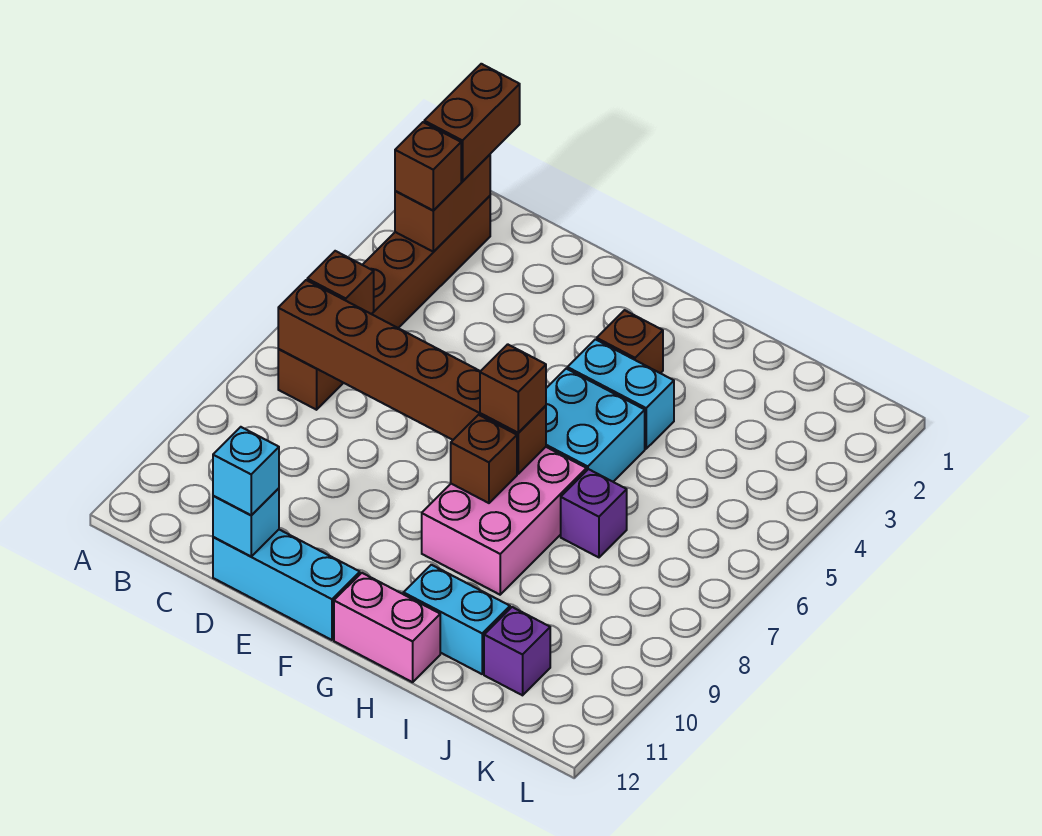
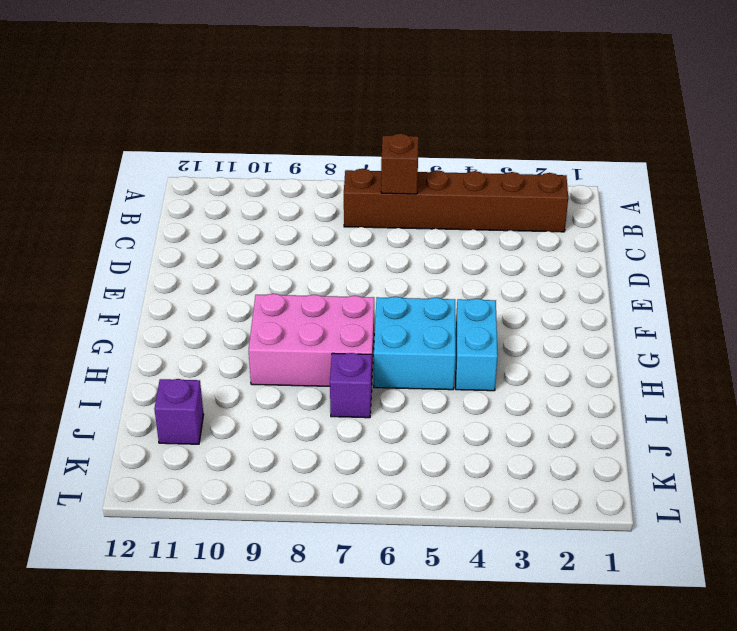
none -> cyan brick D12:F12 level 1
none -> brown brick G3 level 1
none -> pink brick G12:H12 level 1

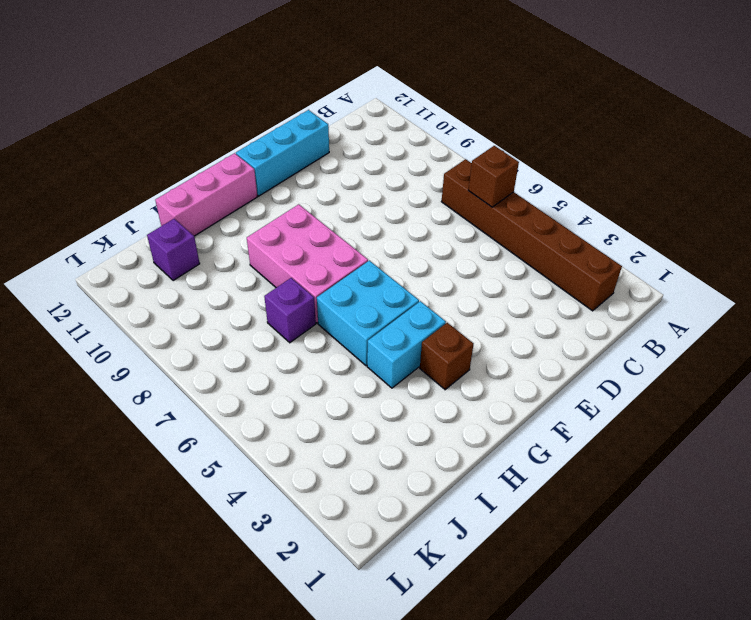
pink brick G12:I12 level 1 -> pink brick G12:H12 level 1
none -> cyan brick H11:I11 level 1
none -> brown brick B2:B3 level 2
none -> brown brick B7:G7 level 2

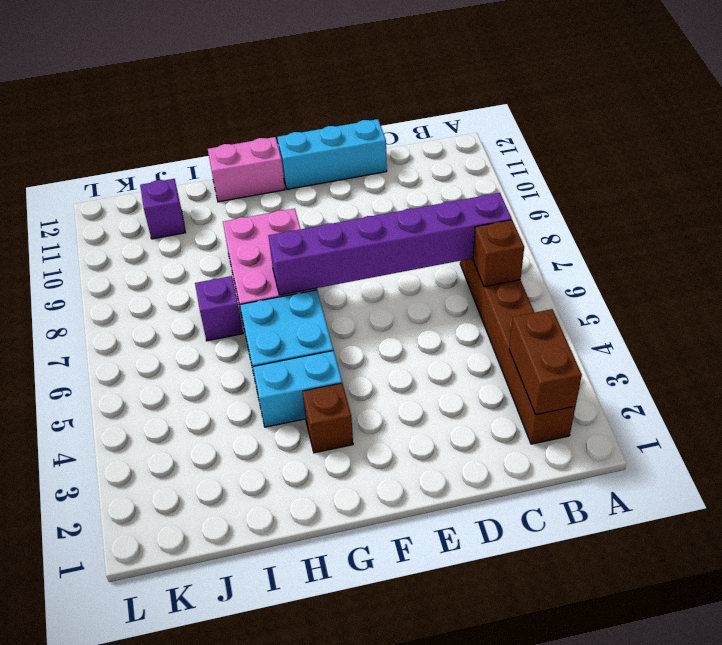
purple brick B7:G7 level 2 -> brown brick B7:G7 level 2
none -> cyan brick H11:I11 level 1
none -> cyan brick D12 level 2
none -> brown brick G8 level 2

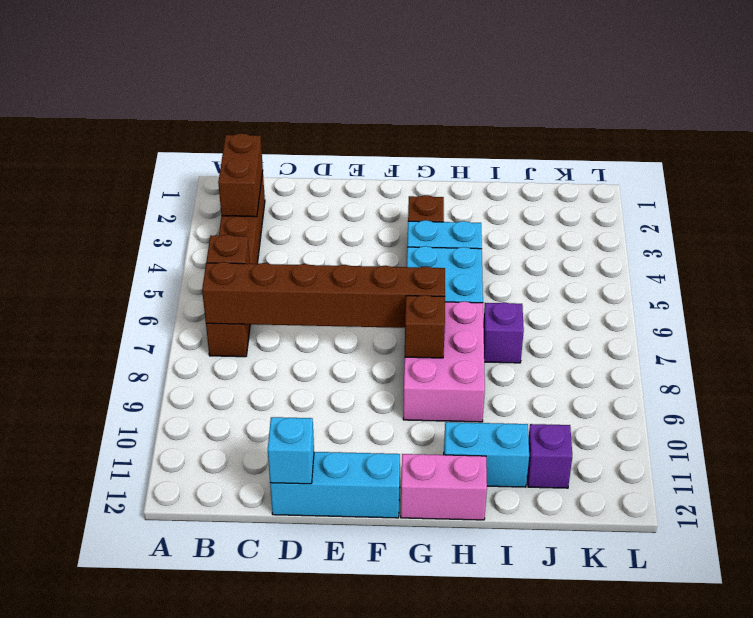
none -> brown brick B1:B2 level 3
none -> brown brick B3 level 3
none -> cyan brick D12 level 3

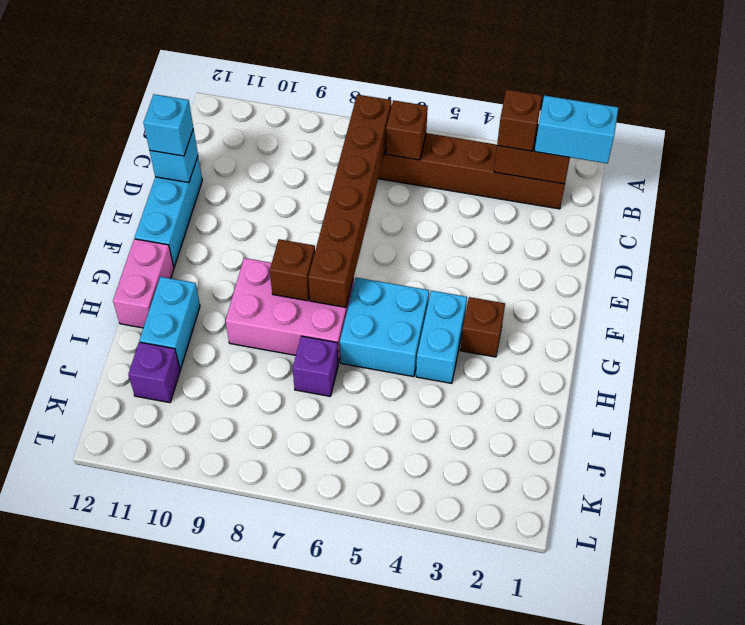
cyan brick B1:B2 level 3 -> brown brick B1:B2 level 3
none -> brown brick G7 level 3

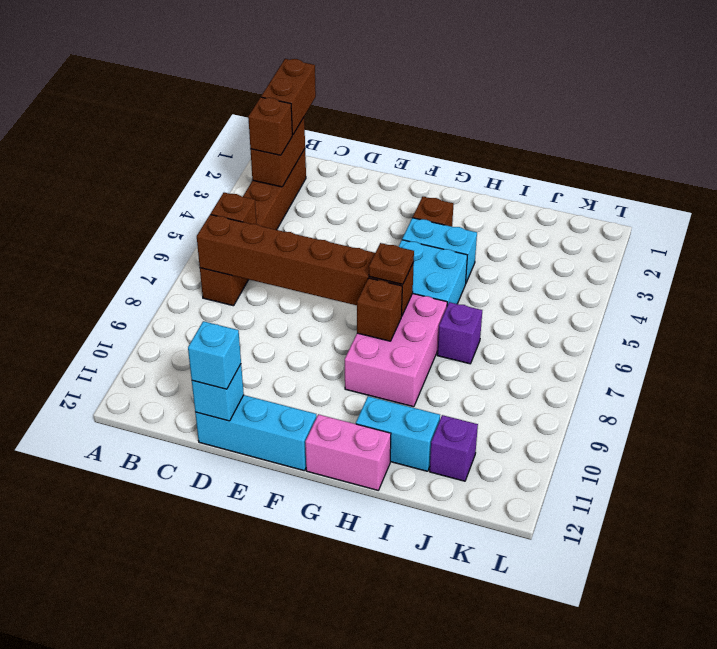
brown plate G7 level 3 -> brown brick G7 level 3

